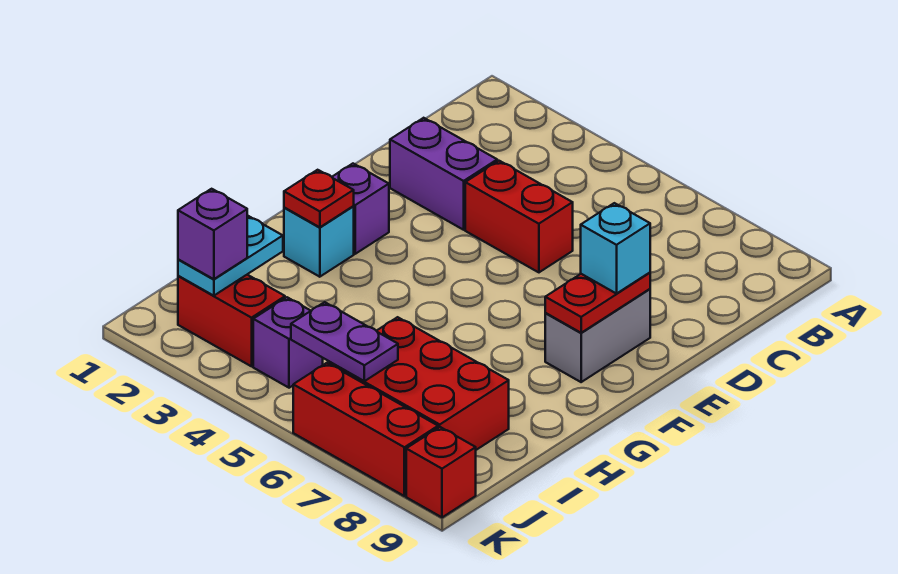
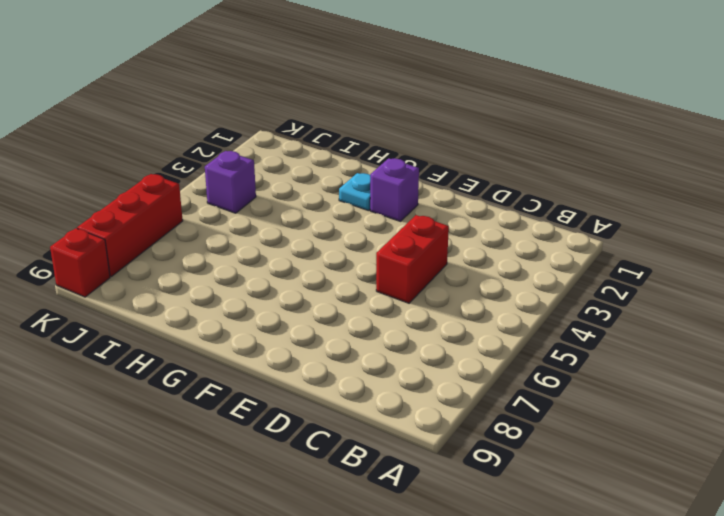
cyan plate G2 level 1 -> cyan brick G2 level 1
none -> purple brick D2:D3 level 1
none -> grey brick E8:F8 level 1
none -> red brick I6:J8 level 1

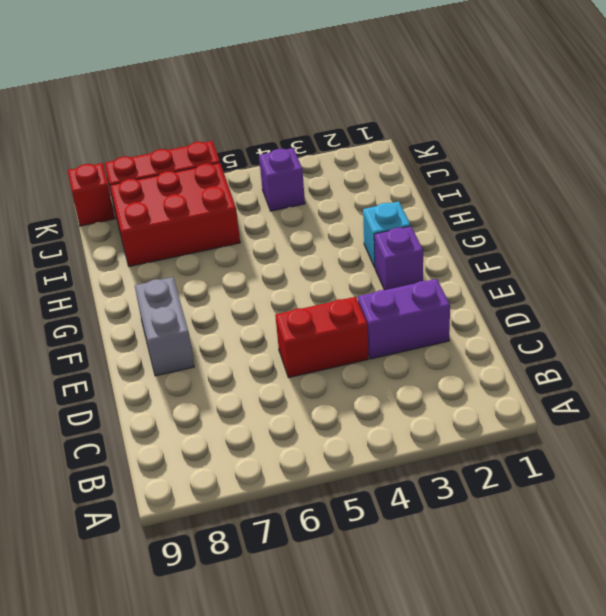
none -> red brick J2:J3 level 1
none -> red plate E8:F8 level 2
none -> red plate G2 level 2

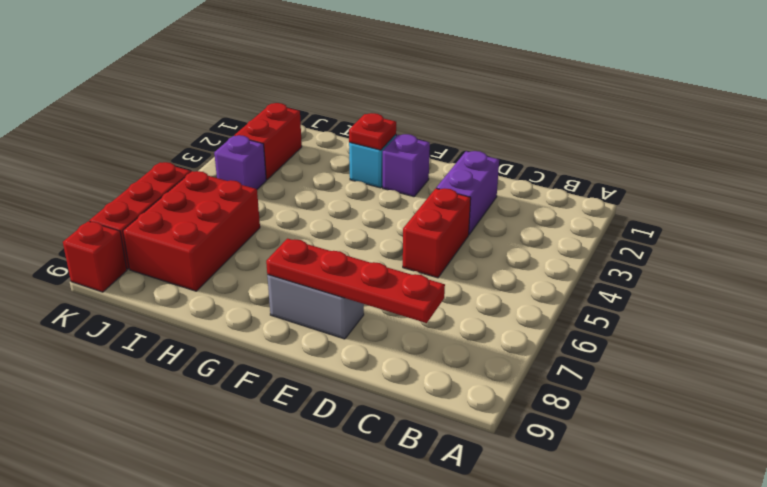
red plate C8:F8 level 2 -> red plate E8:F8 level 2
none -> cyan plate I2:J2 level 2
none -> purple plate J5:J6 level 2
none -> cyan brick E8 level 3

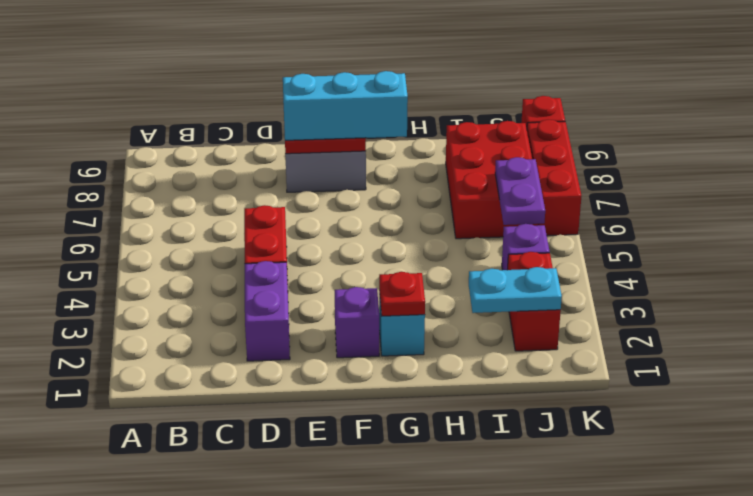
cyan brick E8:G8 level 3 -> cyan brick E8 level 3
none -> purple brick J2 level 3

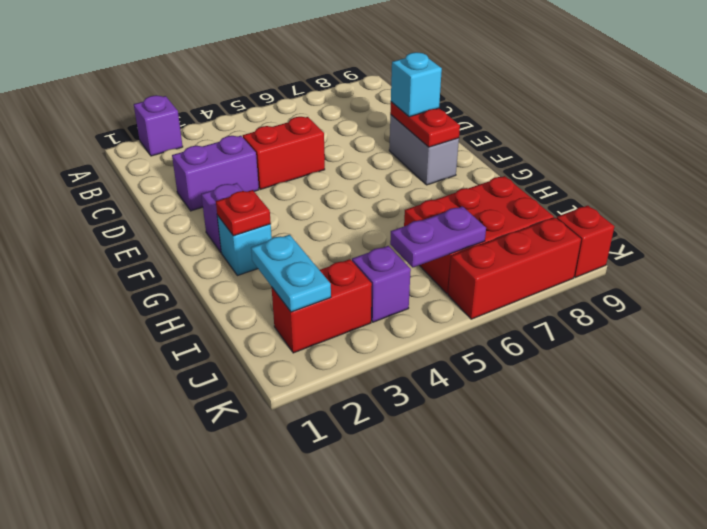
purple brick A2 level 1 -> purple brick J2 level 3

